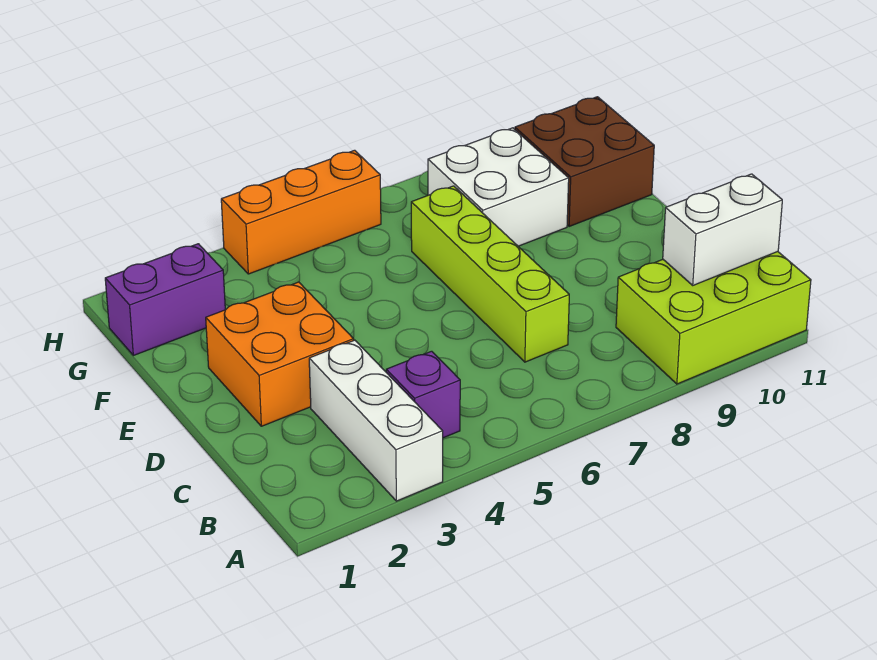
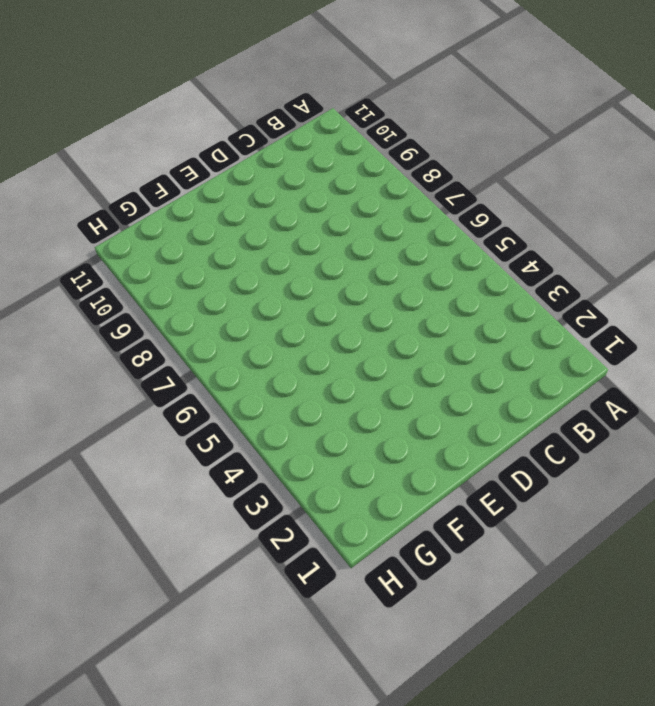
none -> white brick A3:C3 level 1
none -> lime brick A9:B11 level 1

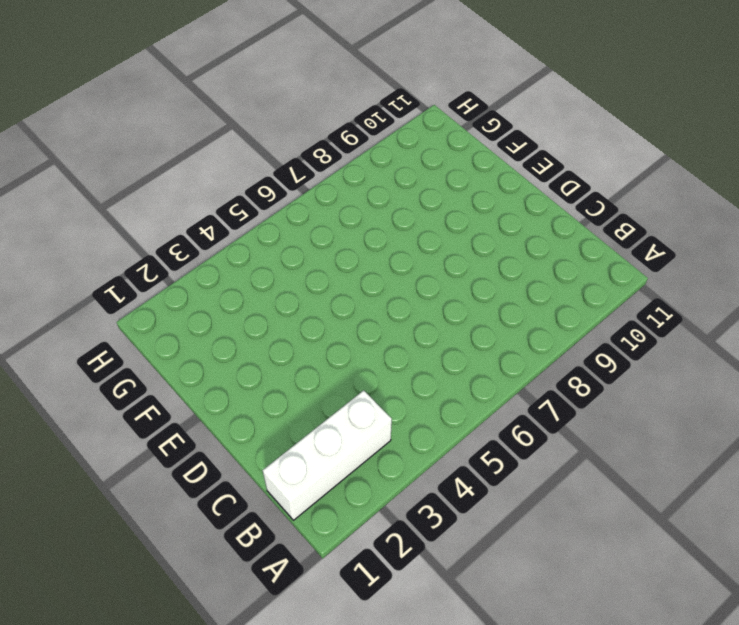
white brick B1:B3 level 1 -> white brick A3:C3 level 1
none -> lime brick A9:B11 level 1
none -> purple brick B4 level 1

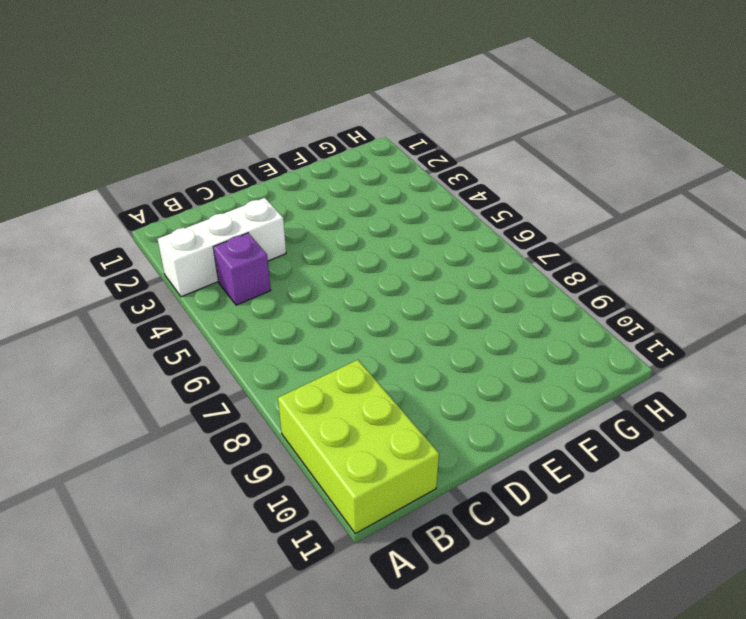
none -> lime brick C7:F7 level 1
none -> orange brick D2:E3 level 1

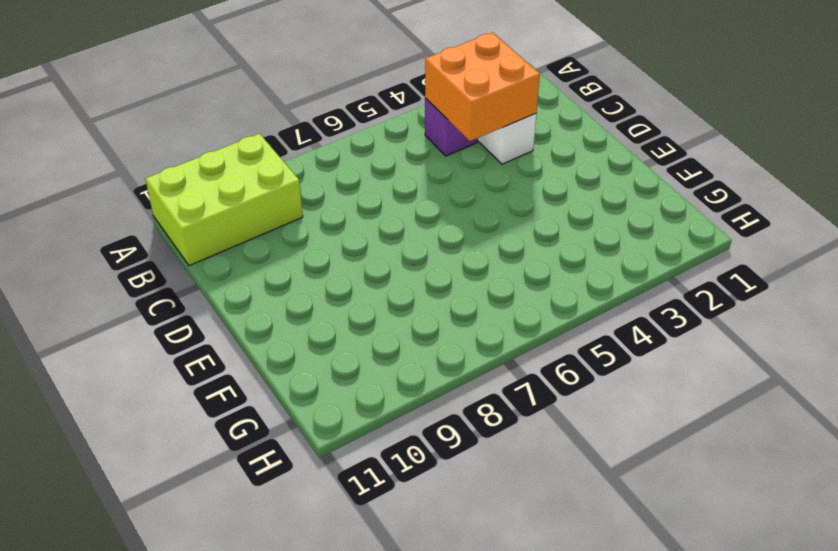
orange brick B3:C4 level 2 -> orange brick D2:E3 level 1
none -> lime brick C7:F7 level 1
none -> white brick F8:G9 level 1

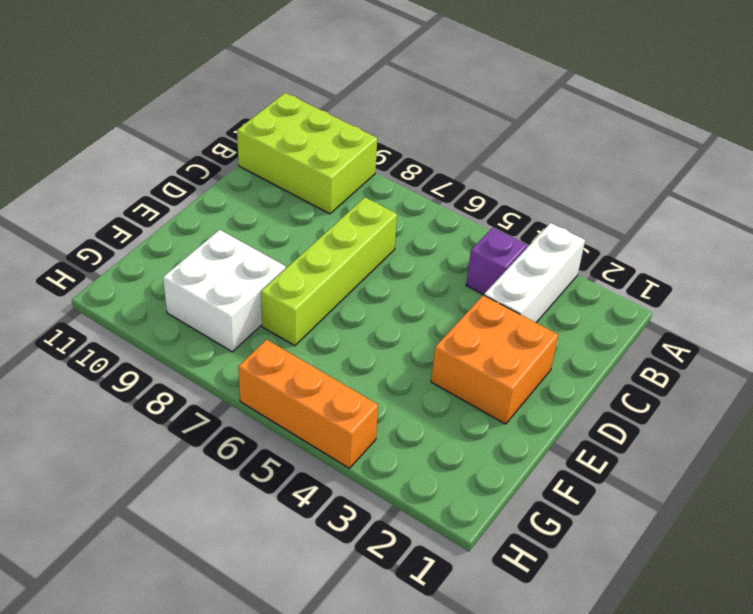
none -> brown brick F10:G11 level 1
none -> purple brick G1:G2 level 1

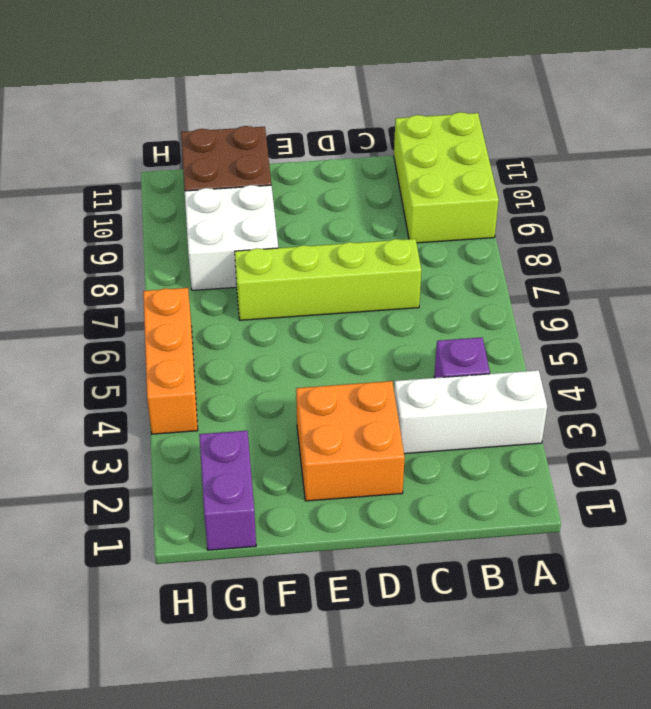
none -> white brick B10:B11 level 2

